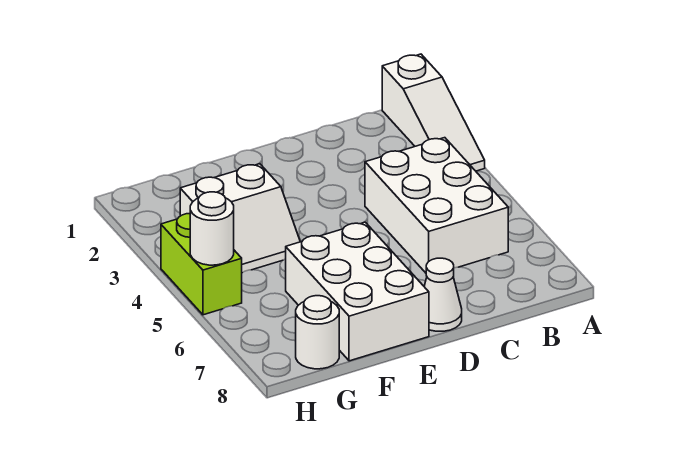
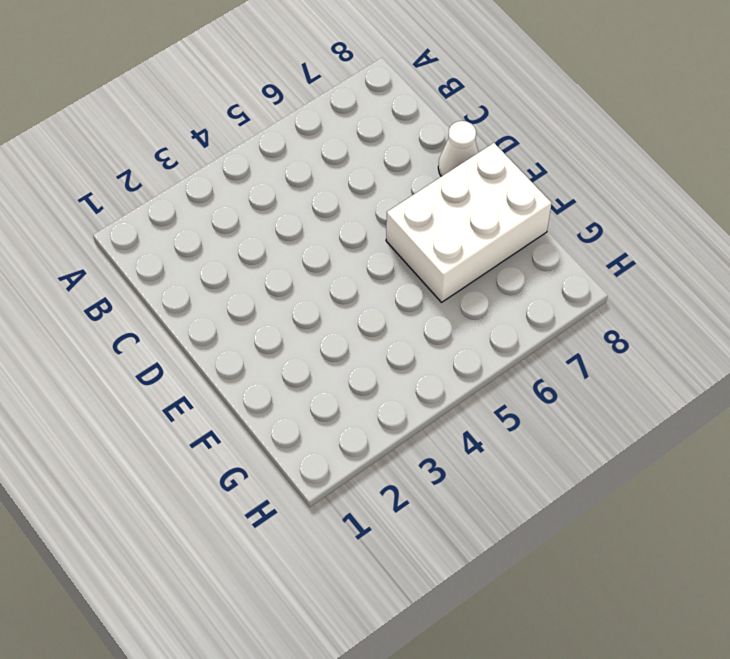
none -> white slope A1:A3 level 1 top 1
none -> white brick B4:C6 level 1

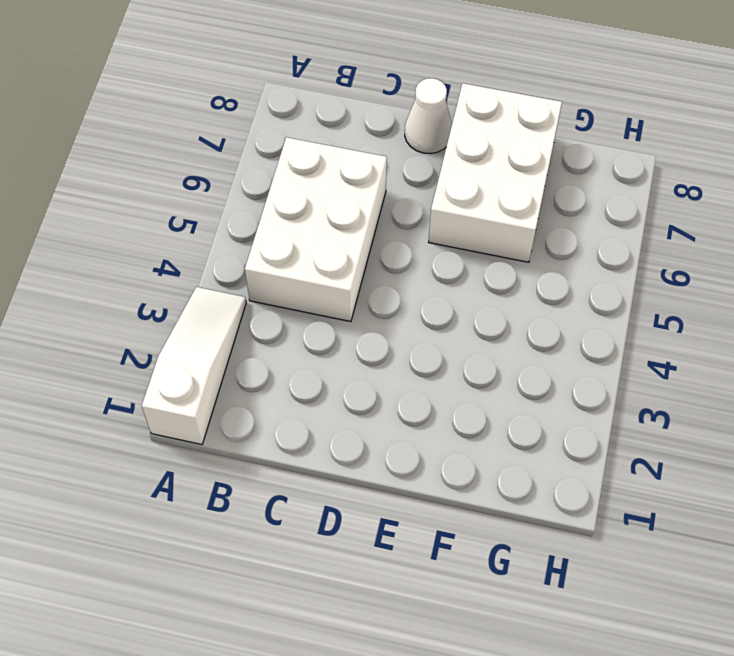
none -> white slope F3:G4 level 1 top 3
none -> white round brick G8 level 1

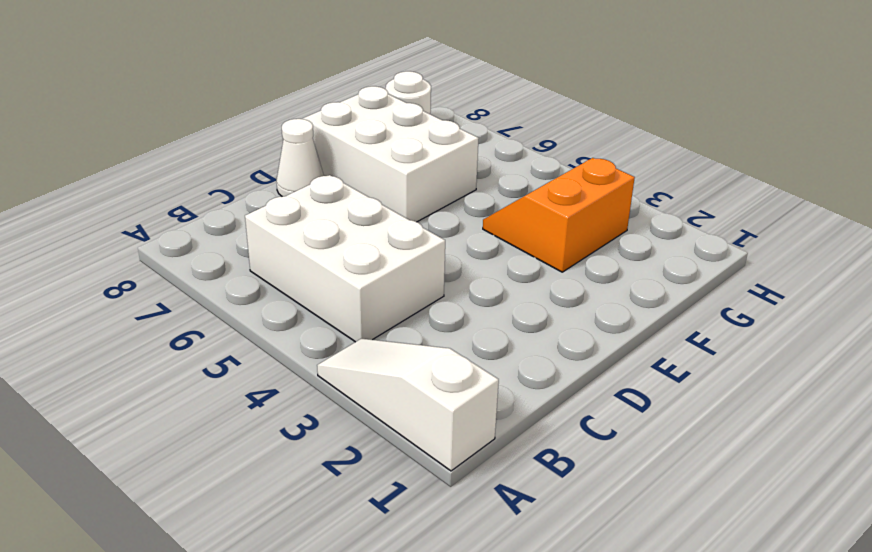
orange slope F3:G4 level 1 top 3 -> white slope F3:G4 level 1 top 3
none -> lime brick H4:H5 level 1
none -> white round brick H5 level 2

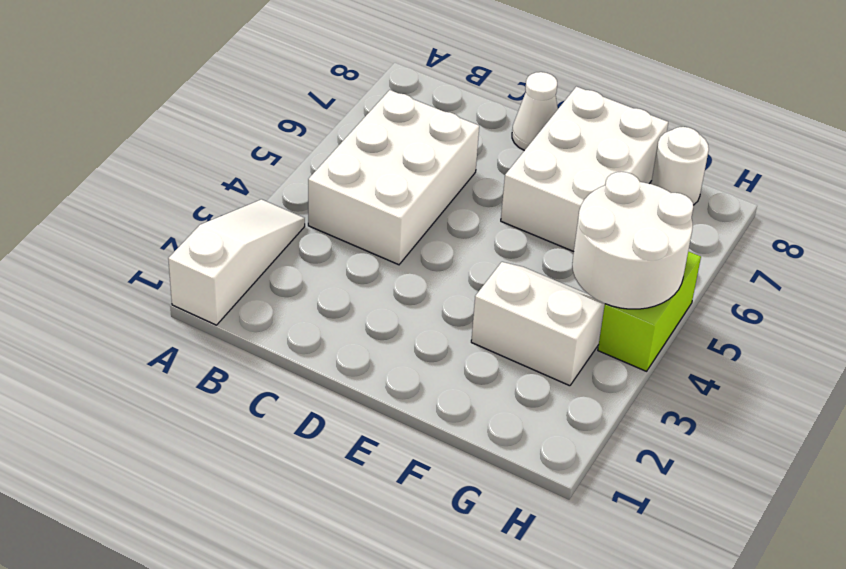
white round brick G4:H5 level 2 -> white round brick H5 level 2

